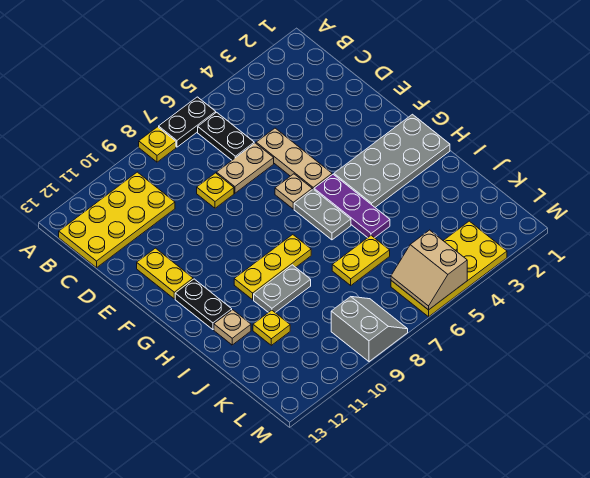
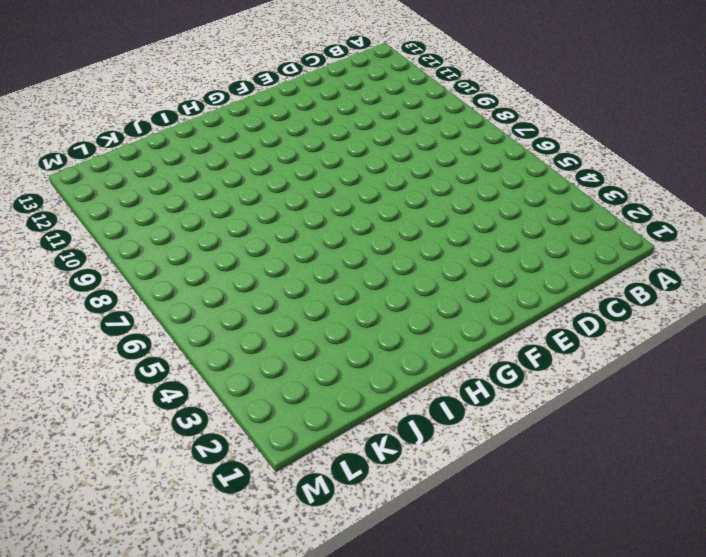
none -> black plate A6:A7 level 1
none -> yellow plate A8 level 1
none -> black plate B6:C6 level 1

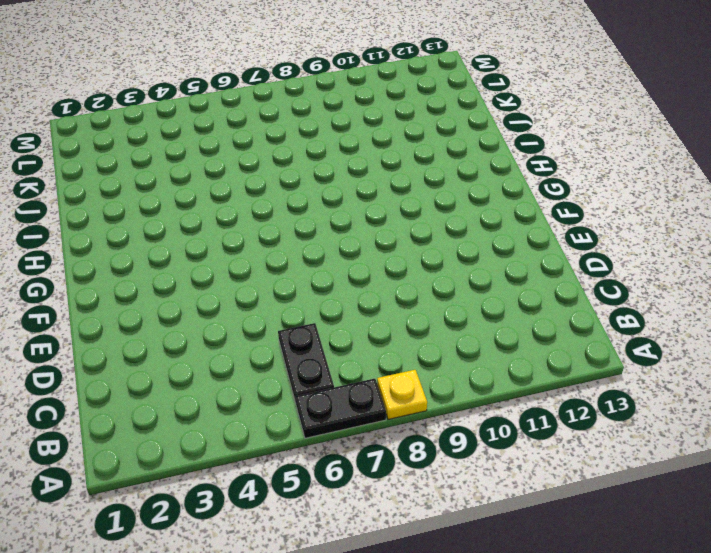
none -> yellow plate B10:C13 level 1
none -> tan plate D5:F5 level 1
none -> tan plate D6:D7 level 1

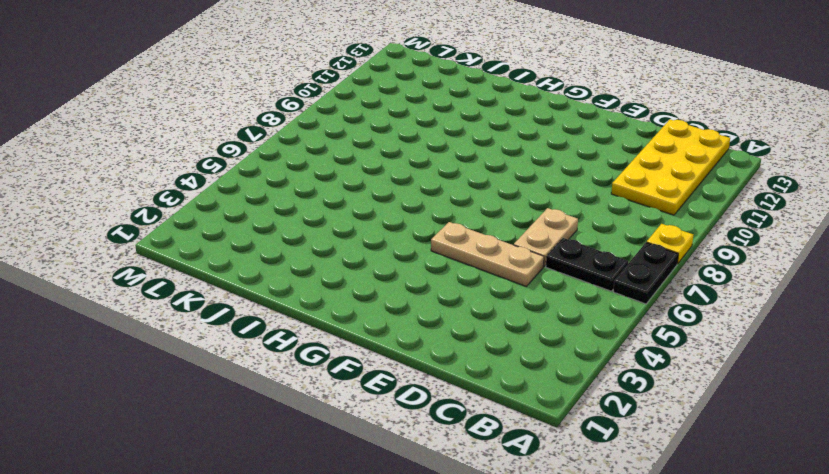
none -> yellow plate D8 level 1
none -> yellow plate E12:F12 level 1
none -> tan plate F6 level 1

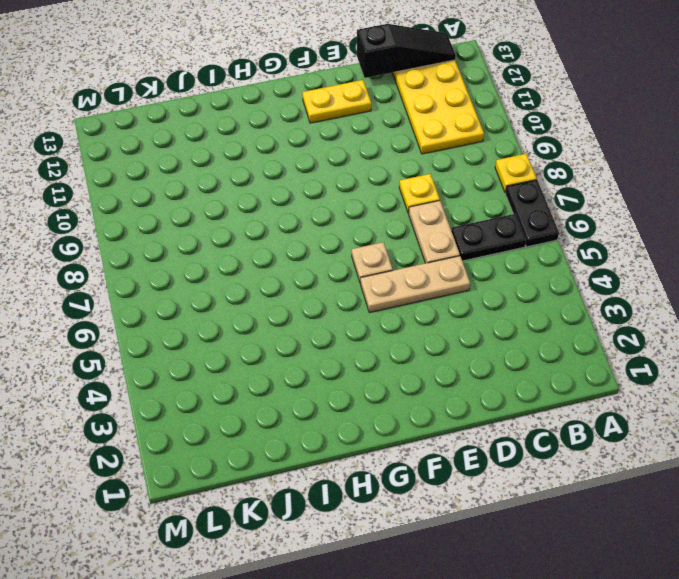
black slope B13:D13 level 2 top D -> none
none -> grey plate G1:H4 level 1
none -> purple plate G5:I5 level 1
none -> grey plate G6:H6 level 1

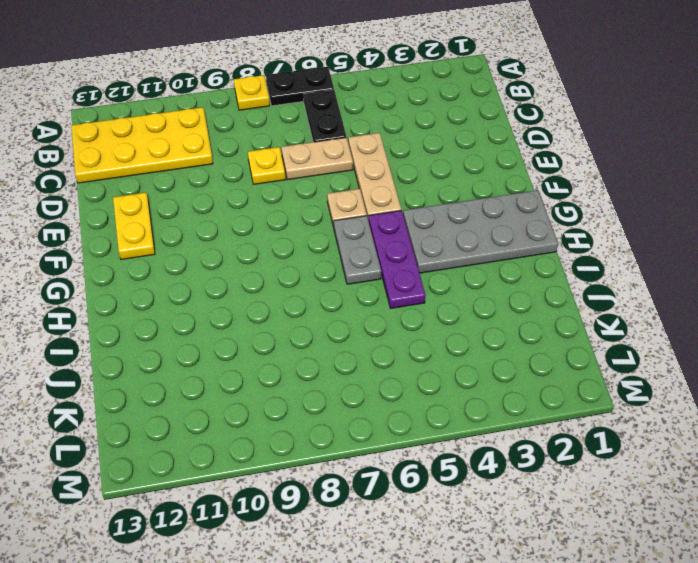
none -> black plate G12:H12 level 1
none -> yellow plate H8:H10 level 1
none -> grey plate I9:I10 level 1

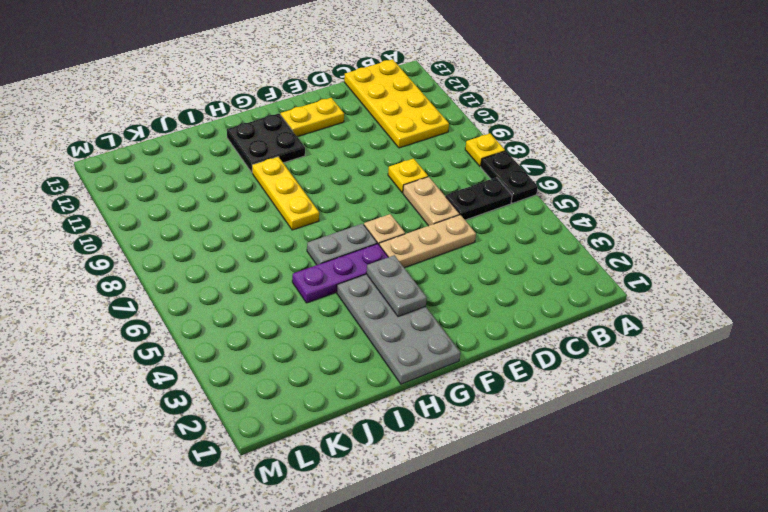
grey plate G3:G4 level 2 -> grey plate I9:I10 level 1
black plate G11:H12 level 1 -> black plate G12:H12 level 1
none -> tan plate I12 level 1
none -> yellow plate J6:J7 level 1
none -> yellow plate J11 level 1

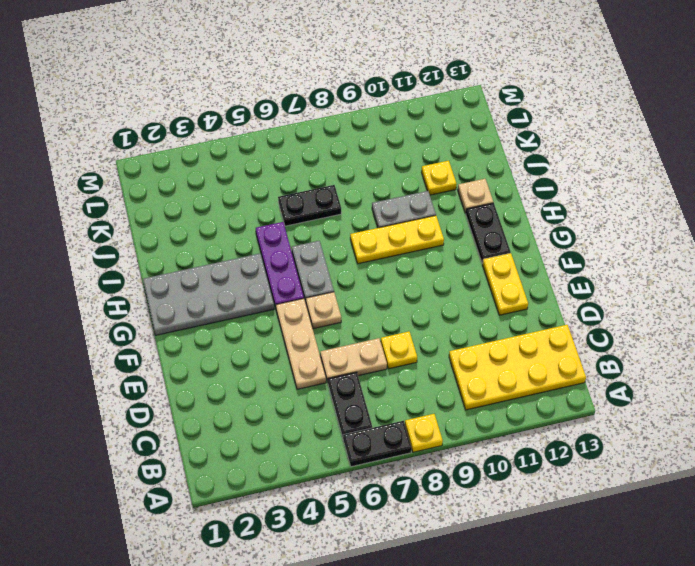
black plate J6:J7 level 1 -> yellow plate J6:J7 level 1
none -> yellow plate L3:M6 level 1
none -> grey slope L8:M9 level 1 top 9
none -> tan slope L5:M6 level 2 top 5

